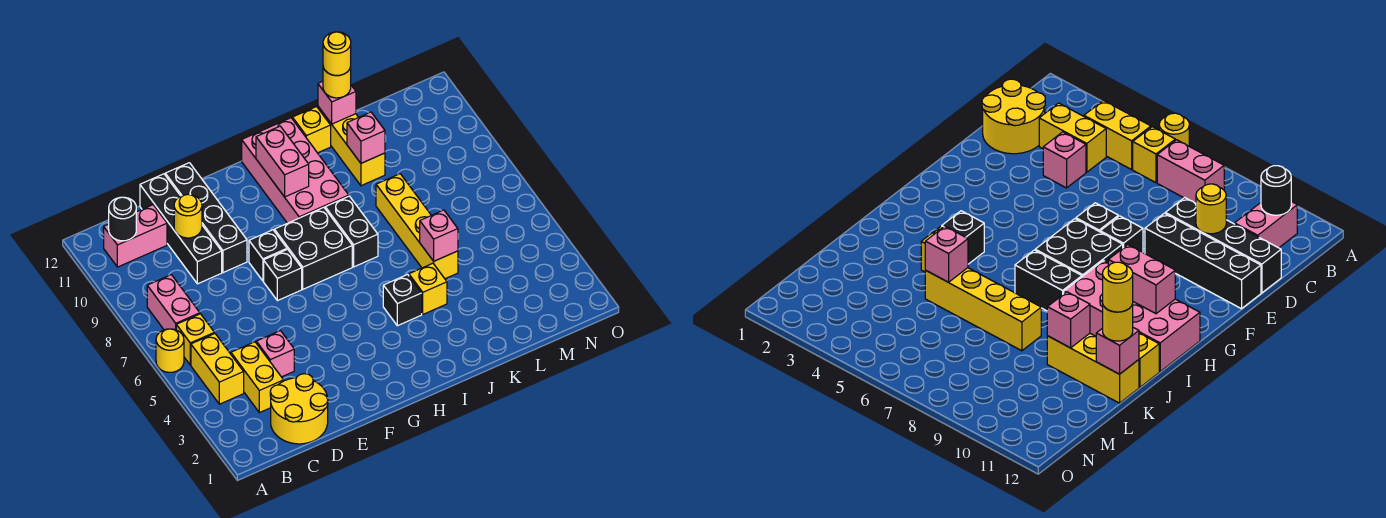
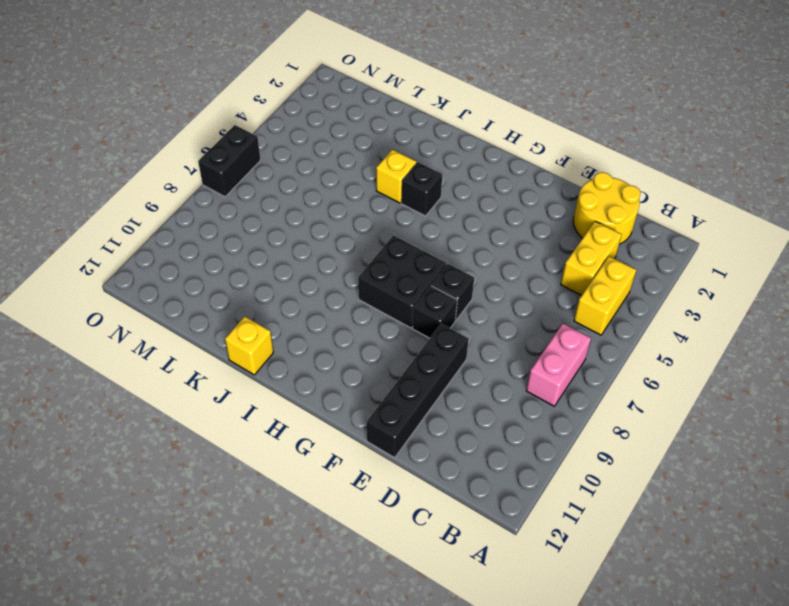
black brick O6:O7 level 1 -> black brick I7:I8 level 1
none -> yellow round brick A6 level 1
none -> yellow brick B6 level 1
none -> pink brick B11:C11 level 1

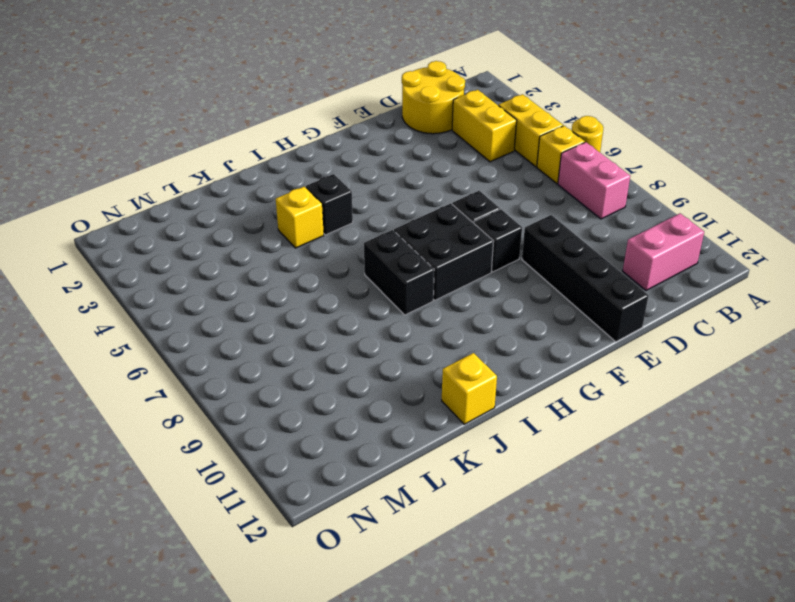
none -> pink brick D4 level 1
none -> black brick D9:D12 level 1
none -> pink brick H9:I12 level 1

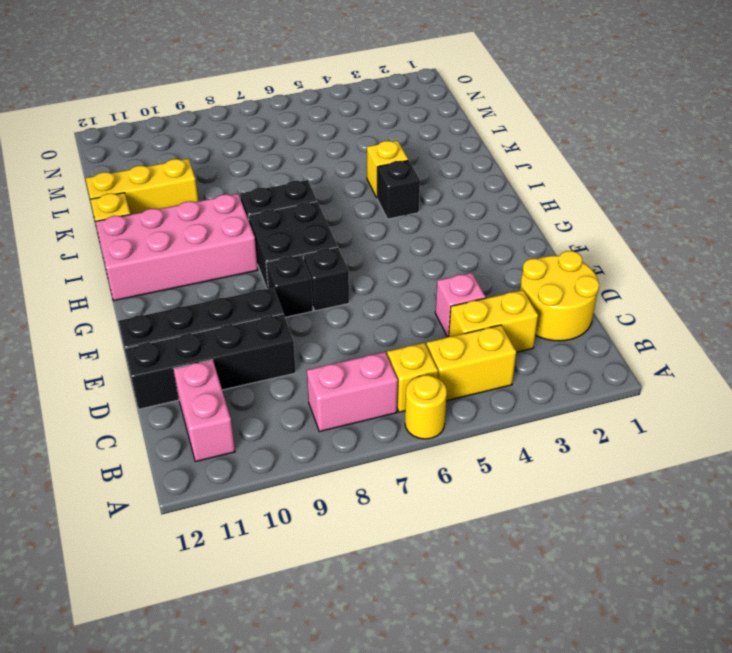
none -> yellow brick K5:K8 level 1
none -> black round brick B11 level 2
none -> yellow round brick D10 level 2

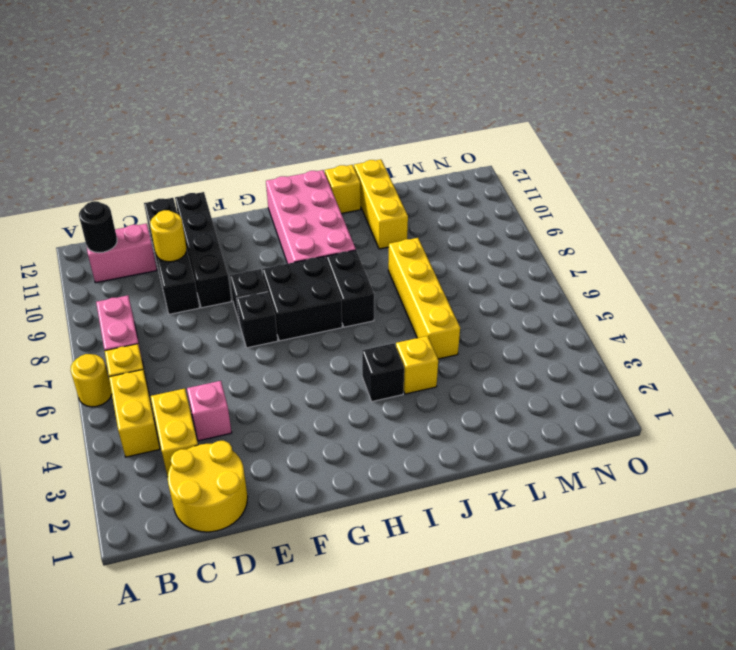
none -> pink brick H10:H11 level 2
none -> pink brick K5 level 2
none -> pink brick K10 level 2

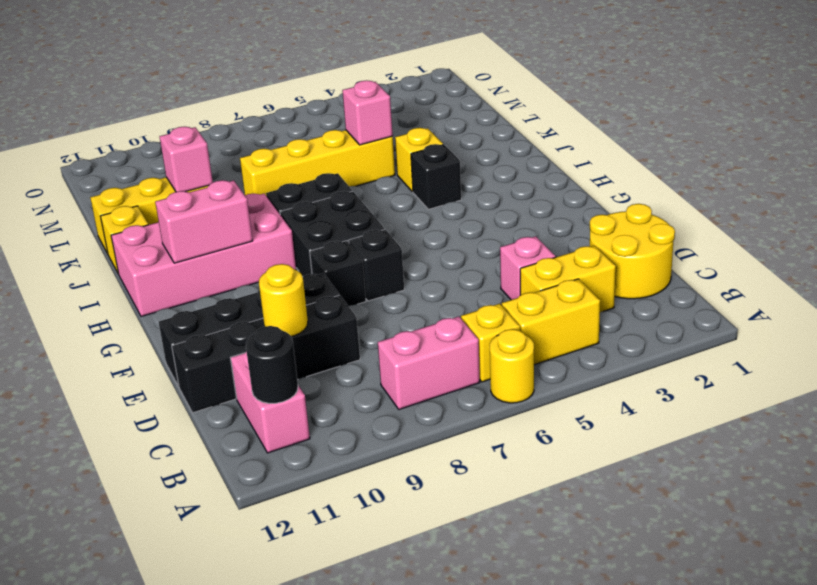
none -> pink brick K12 level 2
none -> yellow round brick K12 level 3
none -> yellow round brick K12 level 4

